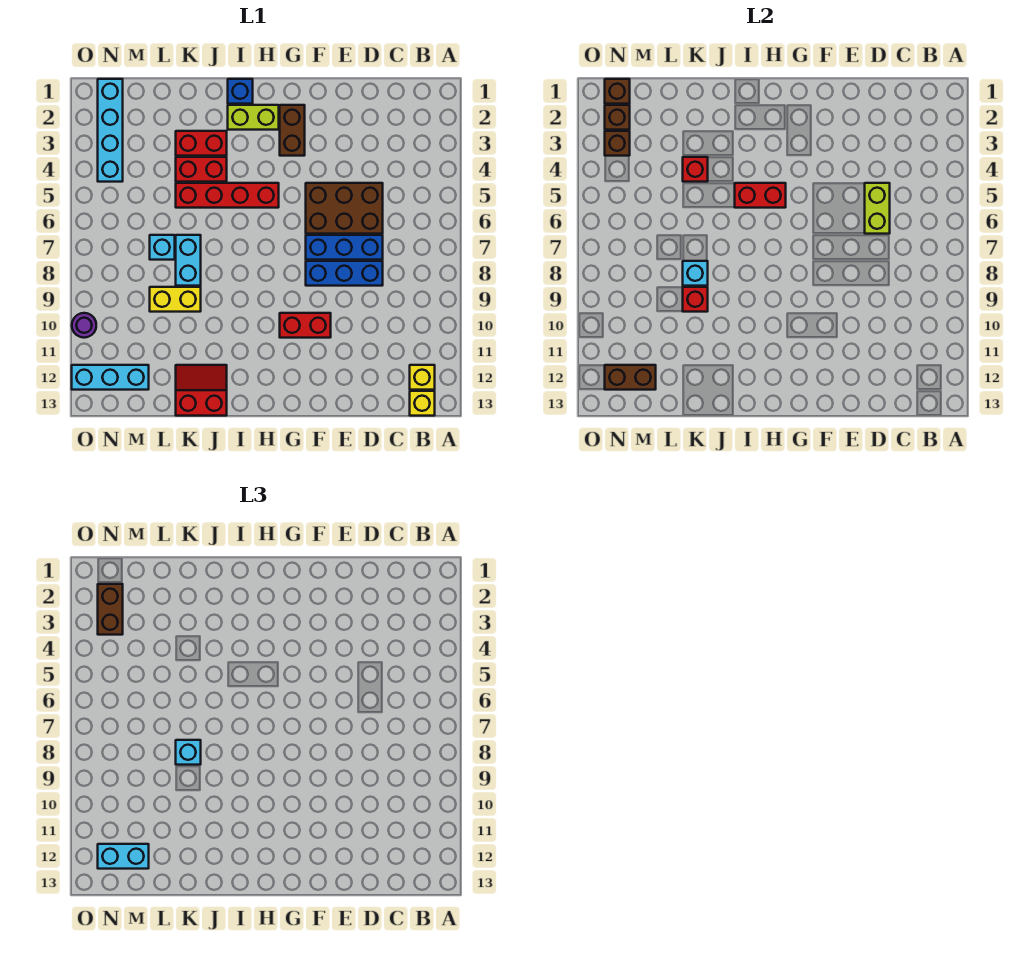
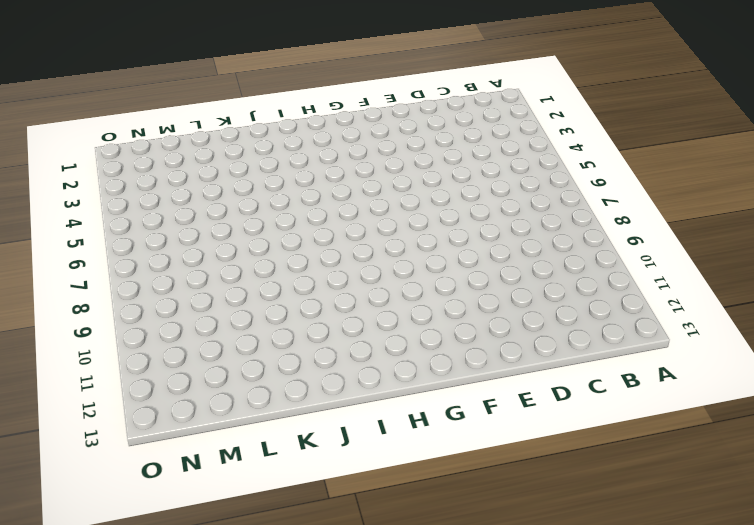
none -> yellow brick B12 level 1
none -> yellow brick B13 level 1
none -> brown brick D5:F6 level 1
none -> blue brick D7:F7 level 1

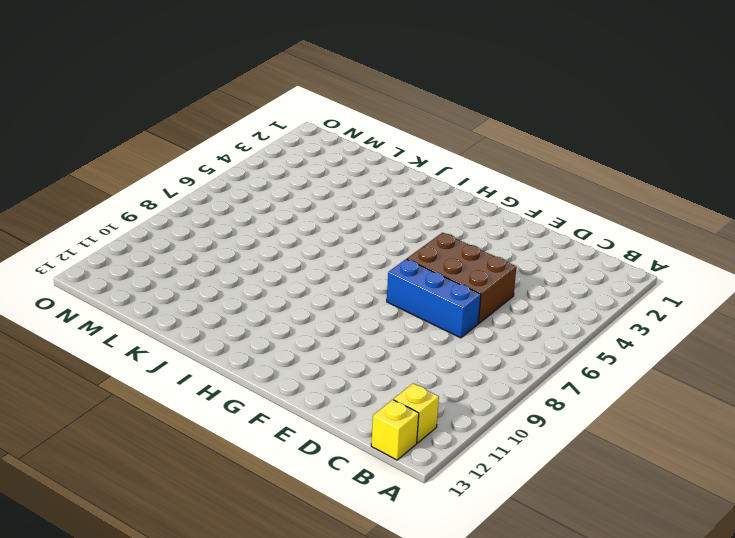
none -> blue brick D8:F8 level 1
none -> red brick F10:G10 level 1
none -> brown brick G2:G3 level 1
none -> lime brick H2:I2 level 1

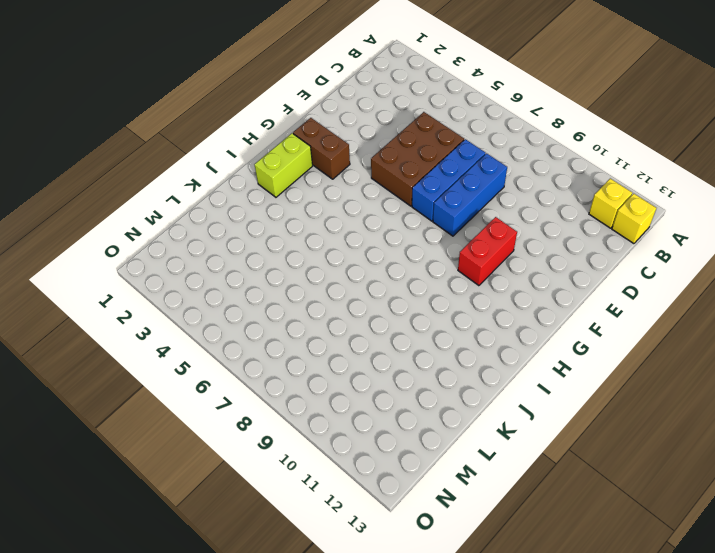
none -> red brick H5:K5 level 1
none -> blue brick I1 level 1
none -> red brick J3:K3 level 1
none -> red brick J4:K4 level 1

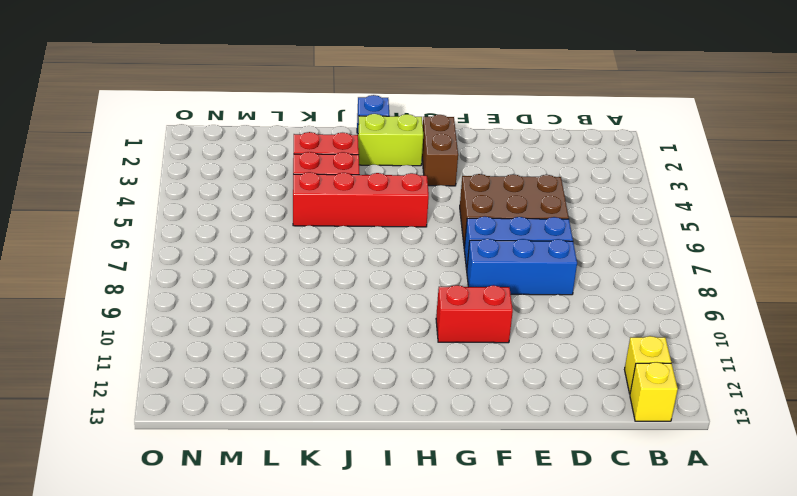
none -> red slope J12:K13 level 1 top 13
none -> cyan brick K7:K8 level 1
none -> yellow brick K9:L9 level 1
none -> cyan brick L7 level 1

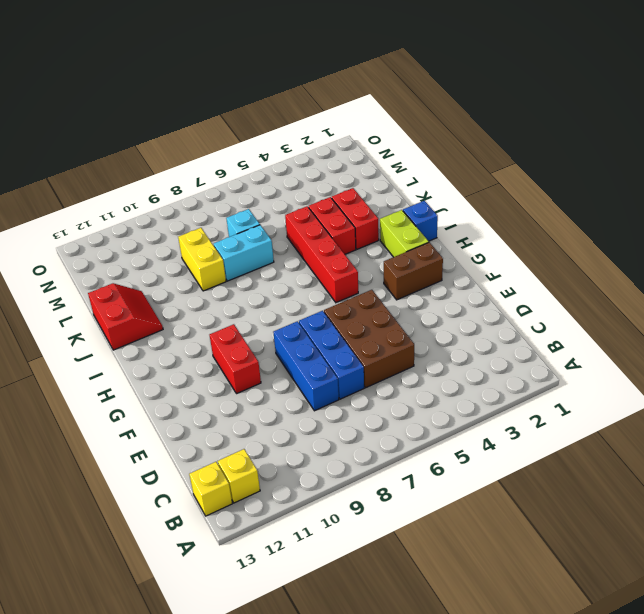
none -> cyan brick M12:O12 level 1
none -> cyan brick N1:N4 level 1
none -> purple round brick O10 level 1
none -> lime brick D5:D6 level 2

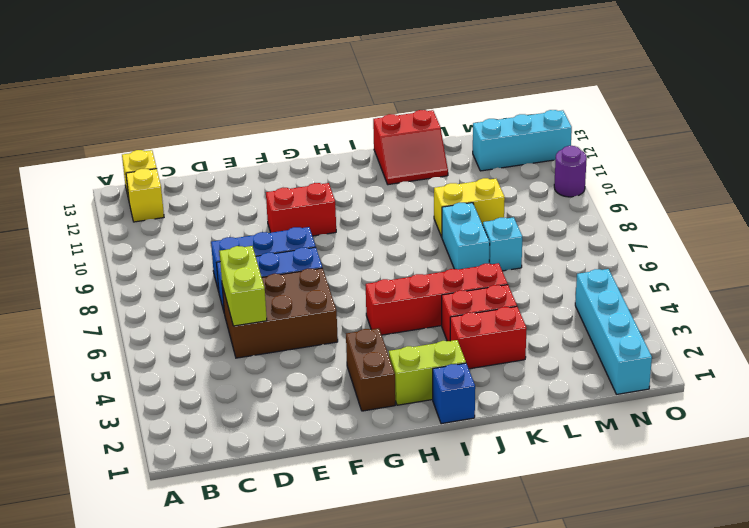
none -> red brick H5:I5 level 2
none -> red brick K4 level 2
none -> cyan brick K8 level 2
none -> red brick K9 level 2

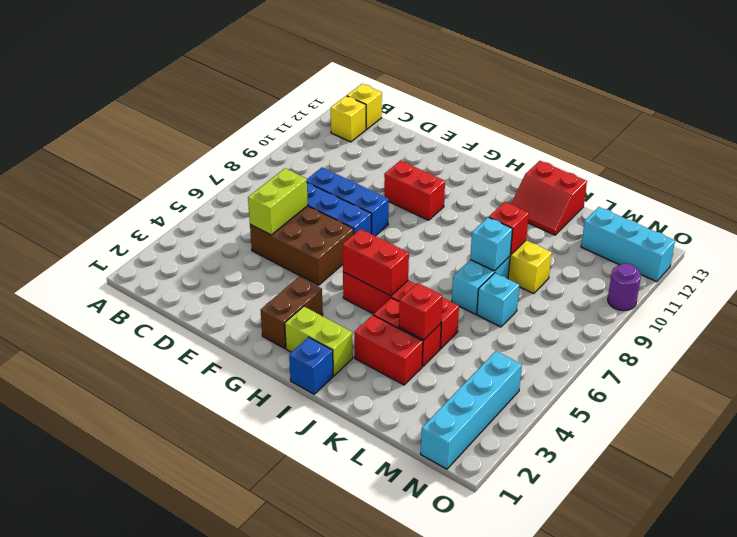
none -> brown brick M12:N12 level 2
none -> brown brick N1 level 2
none -> brown brick N2 level 2
none -> brown brick N3 level 2

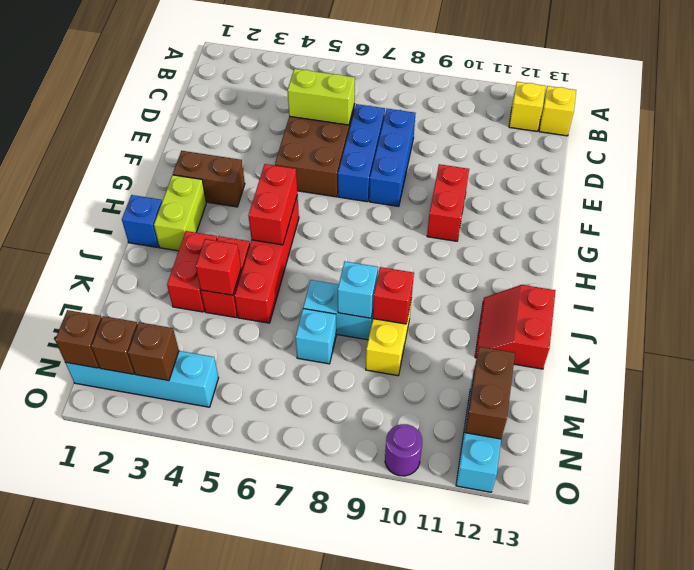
none -> cyan brick K8 level 3
none -> cyan brick M12:N12 level 3
none -> brown brick N2:N3 level 3

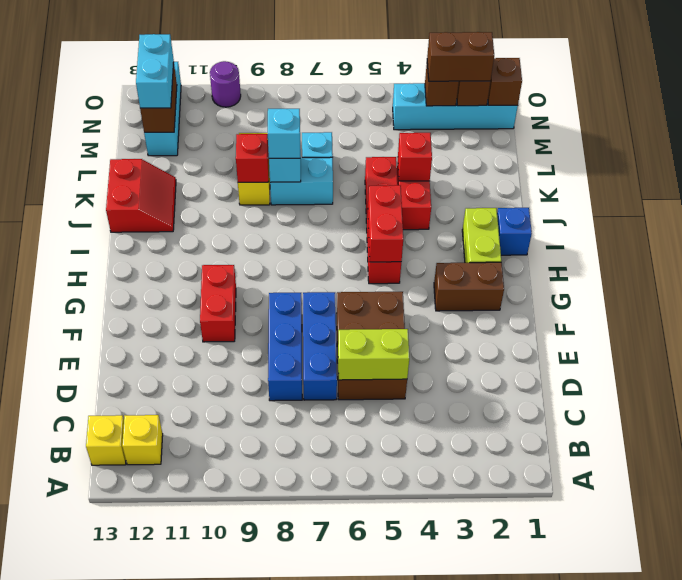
none -> red brick J3:K3 level 1

